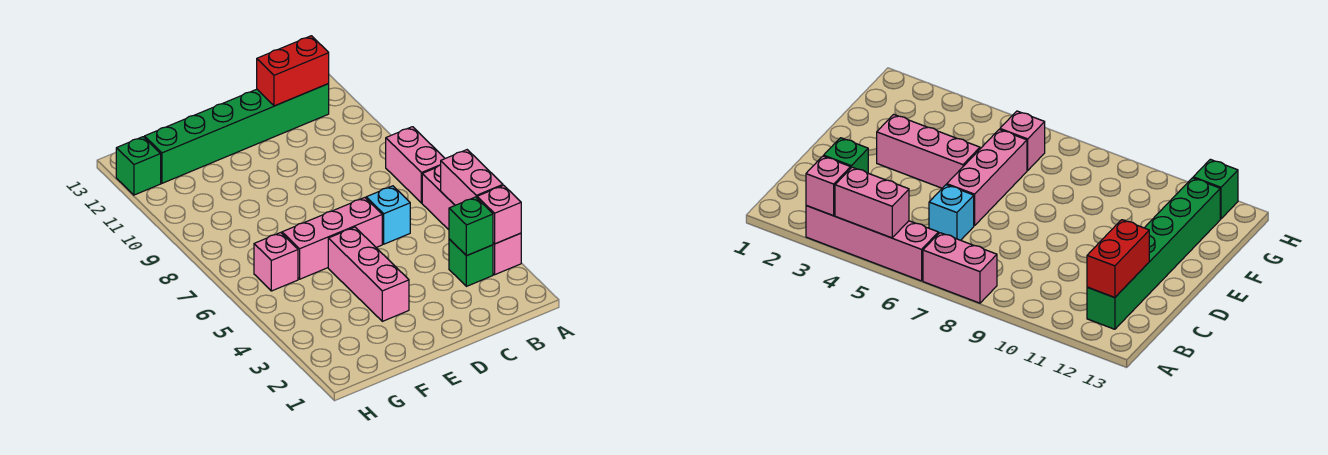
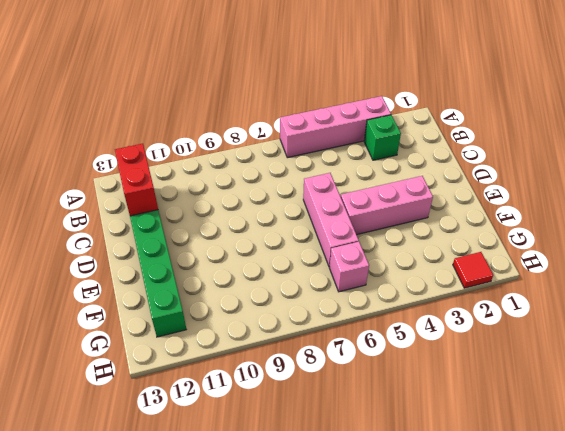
red tile H2 level 1 -> none
none -> pink brick A7:A8 level 1
none -> cyan brick C6 level 1
none -> green brick H12 level 1

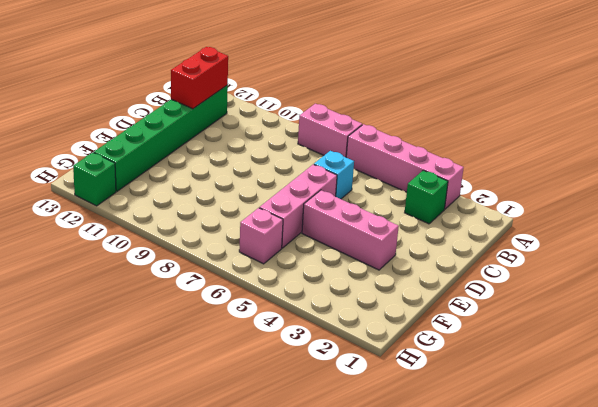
none -> pink brick A3 level 2
none -> pink brick A4:A5 level 2
none -> green brick B3 level 2

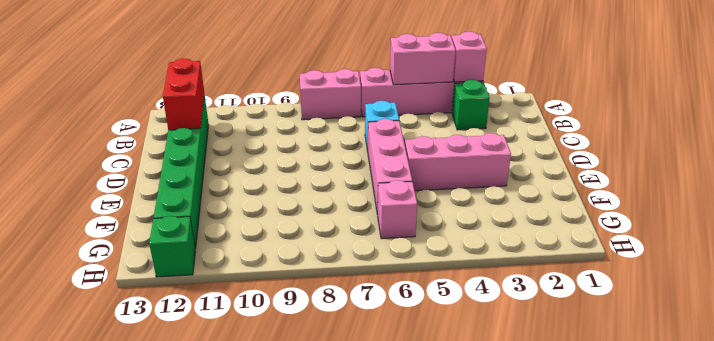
none -> green brick B3 level 2

